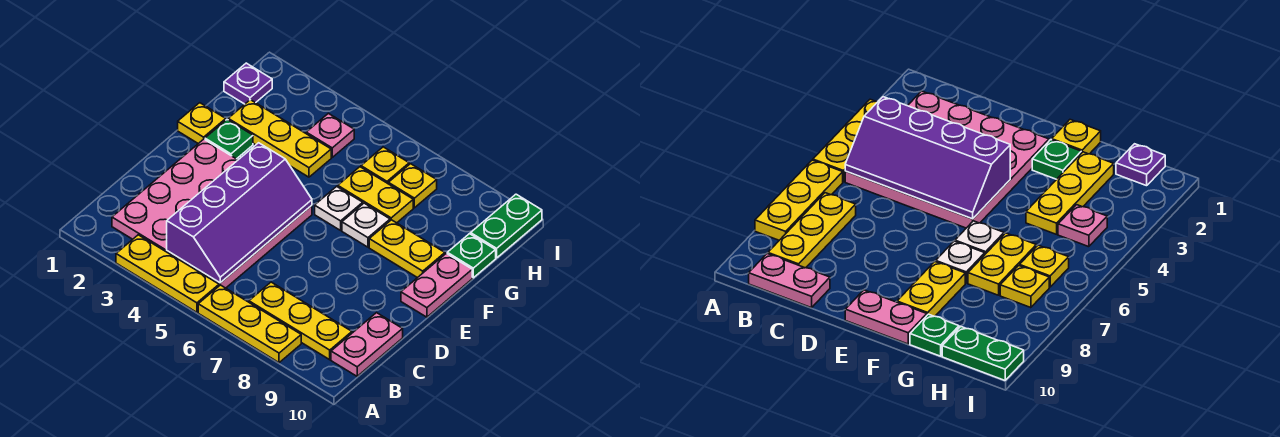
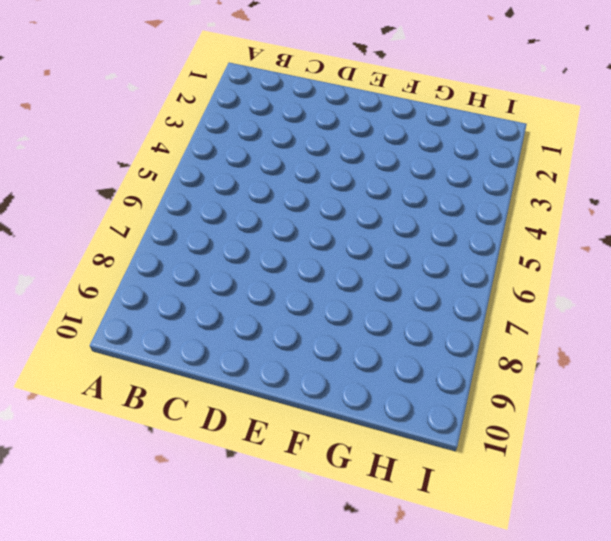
none -> yellow plate A3:A5 level 1
none -> yellow plate A6:A8 level 1
none -> pink plate B2:E5 level 1

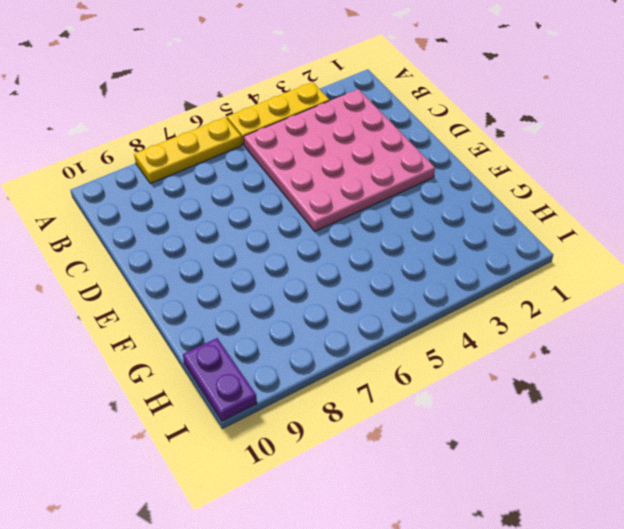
purple plate H10:I10 level 1 -> green plate H10:I10 level 1
none -> yellow plate B7:B9 level 1
none -> pink plate B10:C10 level 1
none -> pink plate E10:F10 level 1

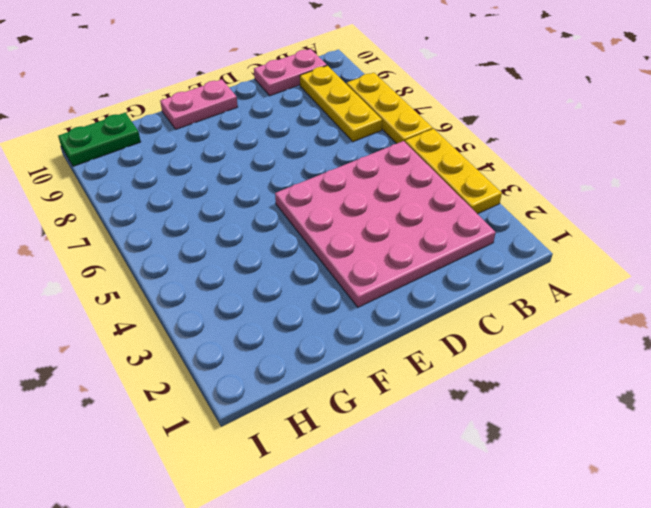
none -> yellow plate F1 level 1
none -> green plate F2 level 1
none -> white plate F6 level 1

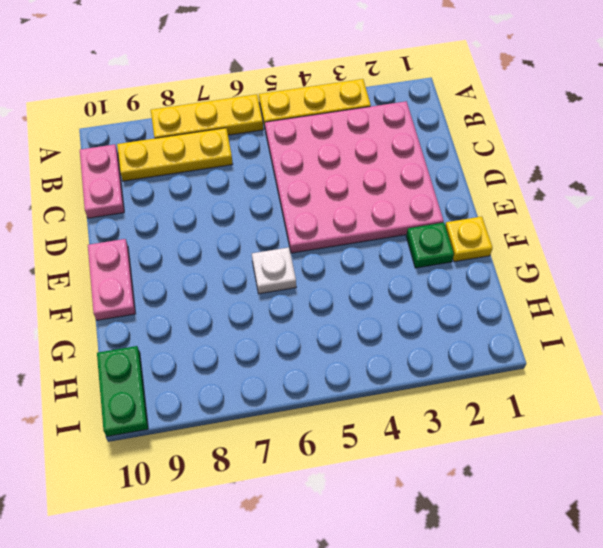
none -> white plate F7 level 1
none -> yellow plate F8:F9 level 1
none -> yellow plate G2:G4 level 1

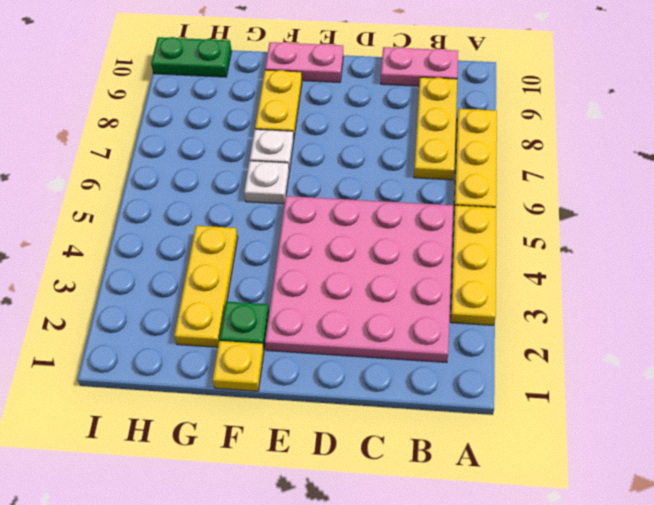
none -> yellow plate G6:G7 level 1
none -> green plate G10 level 1
none -> purple plate H1 level 1

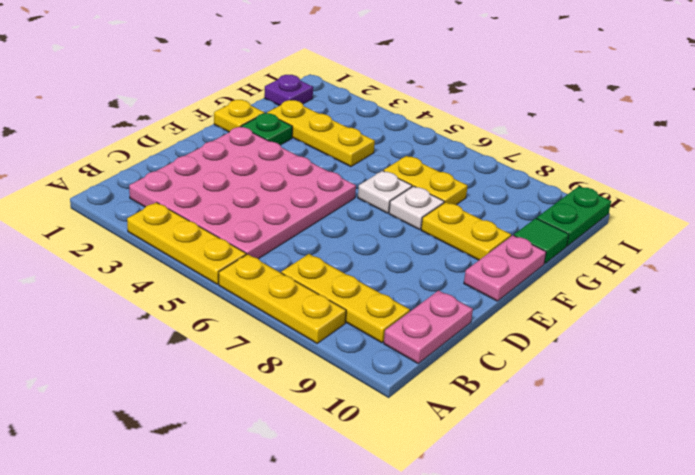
green tile G10 level 1 -> green plate G10 level 1
none -> pink plate H4 level 1
none -> yellow plate H6 level 1
none -> yellow plate H7 level 1

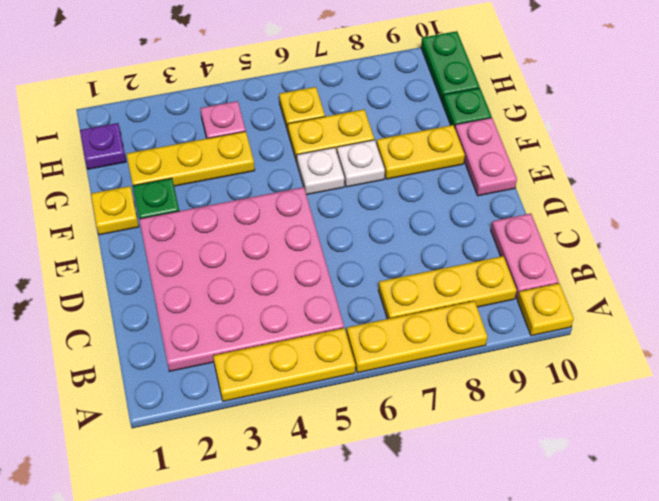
yellow plate A10 level 1 -> yellow plate H7 level 1
none -> purple slope B4:E5 level 2 top 4

